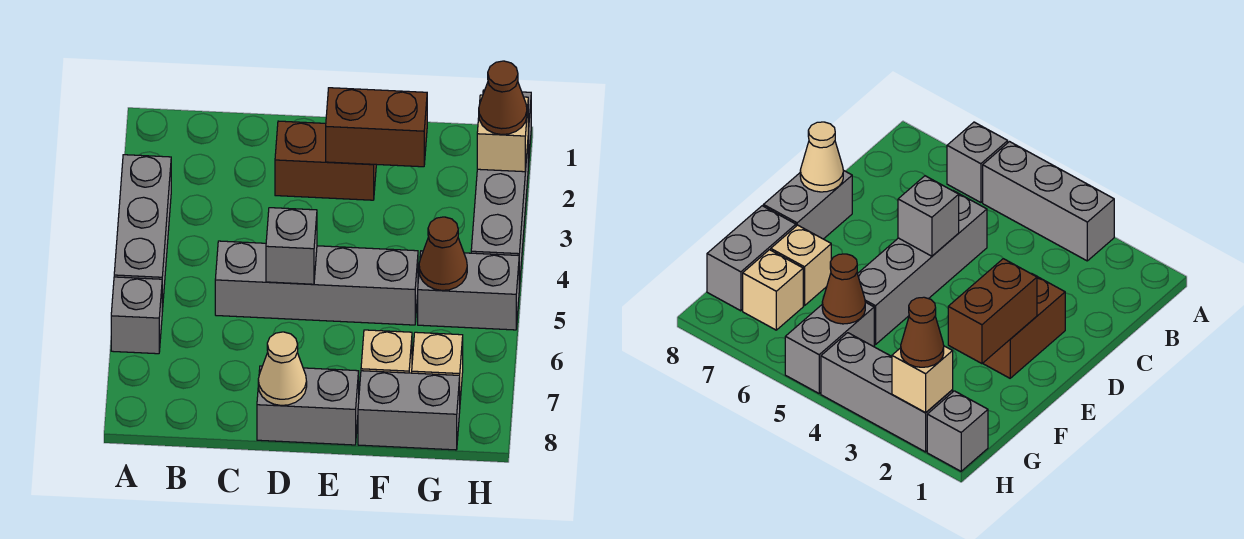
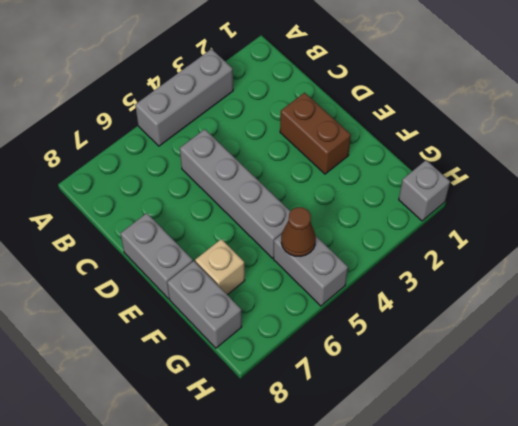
none -> grey brick A6 level 1
none -> tan brick G7 level 1
none -> grey brick H2:H4 level 1

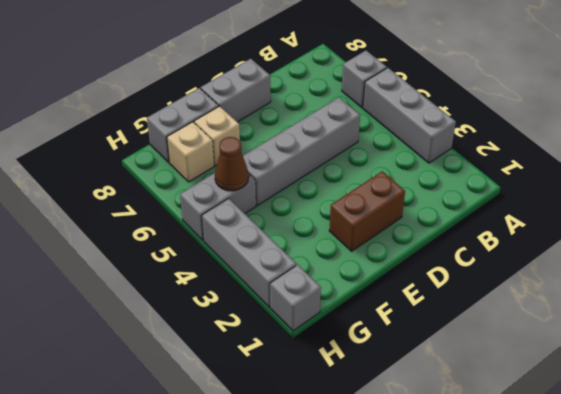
none -> grey brick D5 level 2
none -> tan cone D8 level 2
none -> brown brick E2:F2 level 2

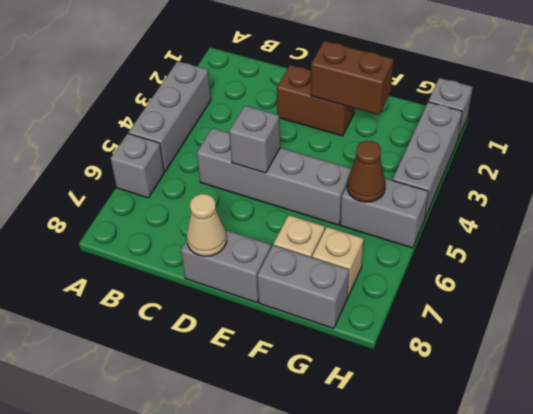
none -> tan brick H2 level 2
none -> brown cone H2 level 3

